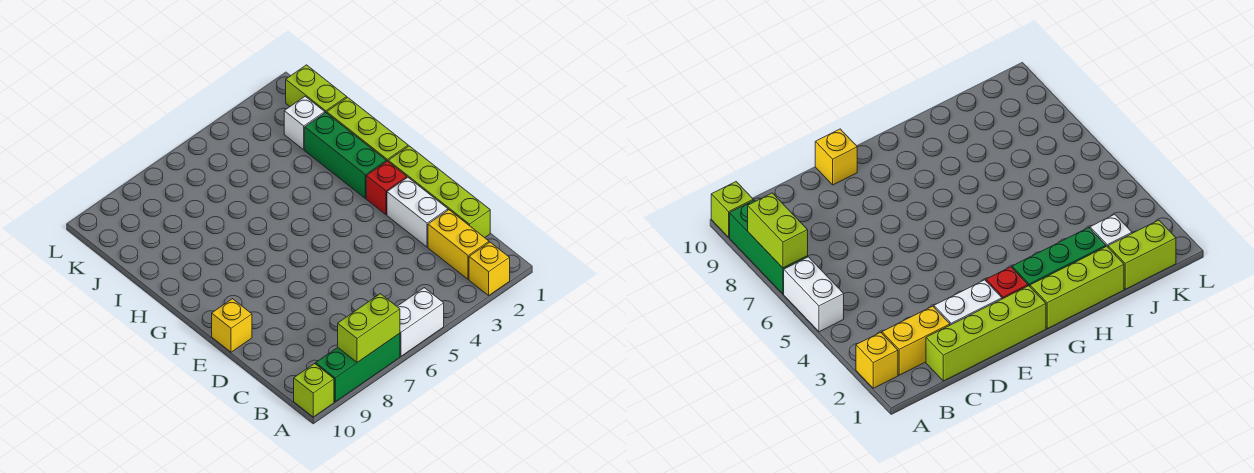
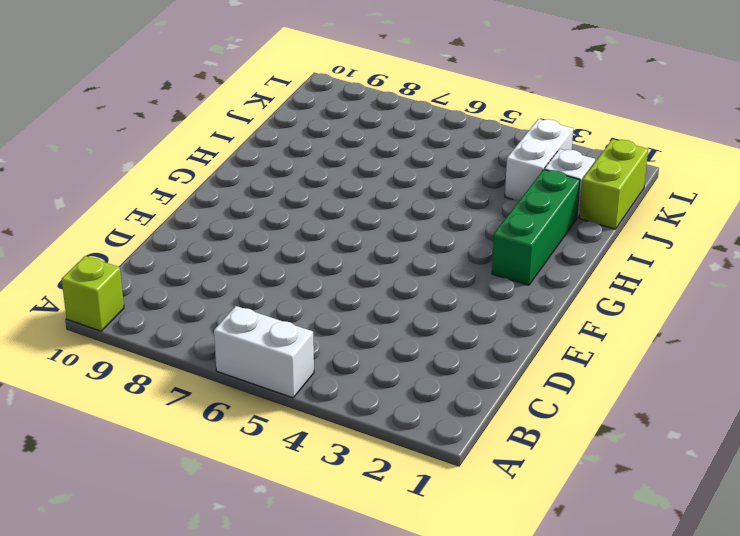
white brick J3:K3 level 1 -> white brick D2:E2 level 1
none -> yellow brick A2 level 1
none -> green brick A7:A9 level 1
none -> yellow brick B2:C2 level 1

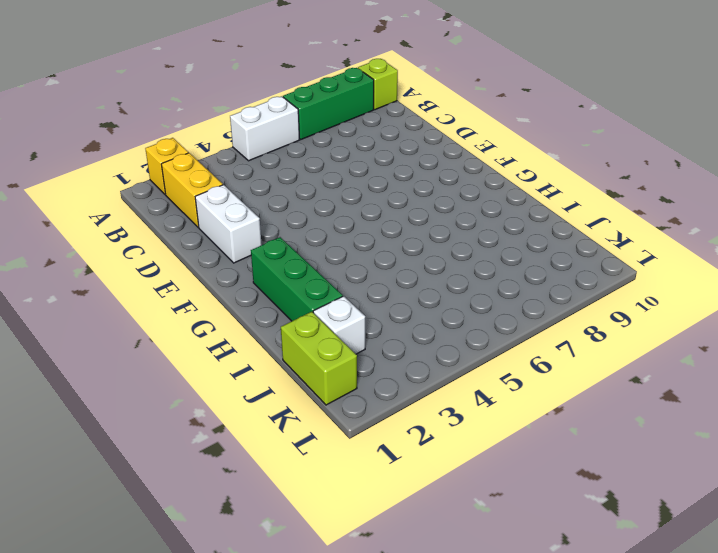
none -> lime brick C1:F1 level 1
none -> yellow brick E10 level 1
none -> red brick F2 level 1

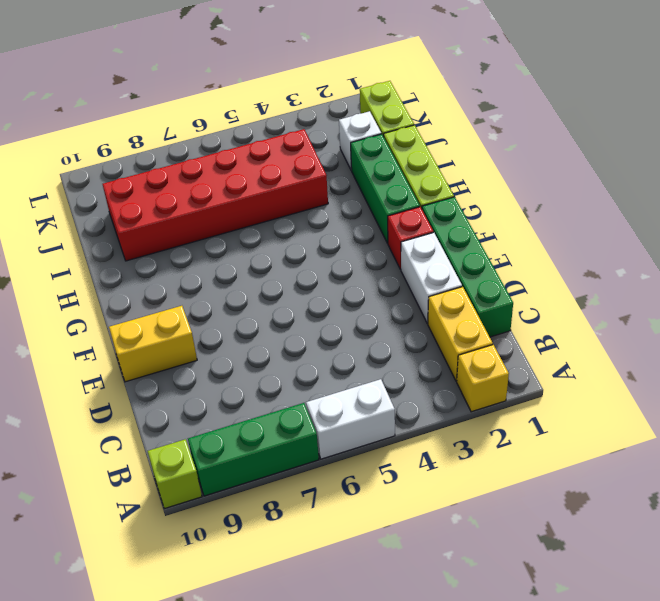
green brick C1:F1 level 1 -> lime brick C1:F1 level 1
yellow brick E9:E10 level 1 -> yellow brick E10 level 1
red brick I4:J9 level 1 -> none
none -> lime brick A7:A8 level 2

